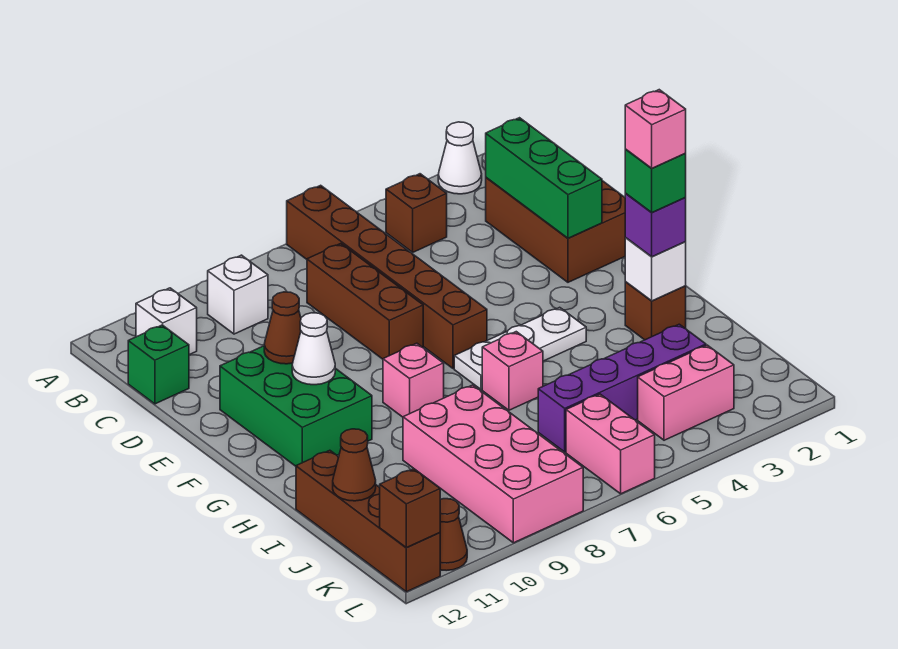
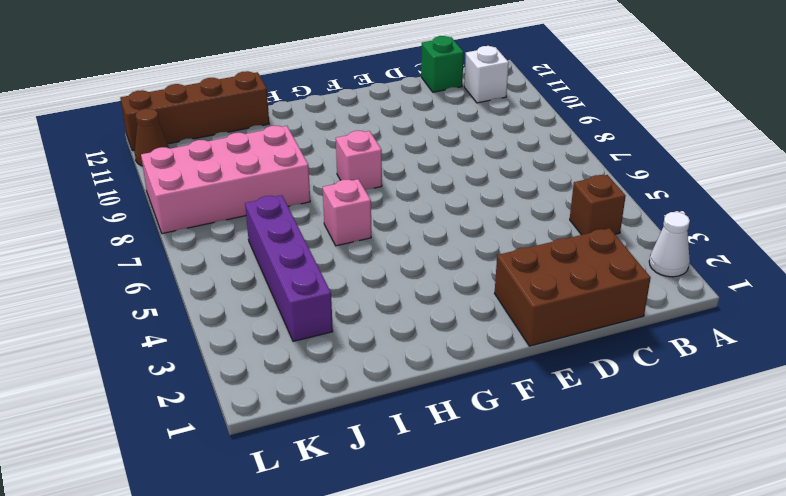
none -> brown brick A6:F6 level 1
none -> white brick B9 level 1
none -> brown brick C7:E7 level 1

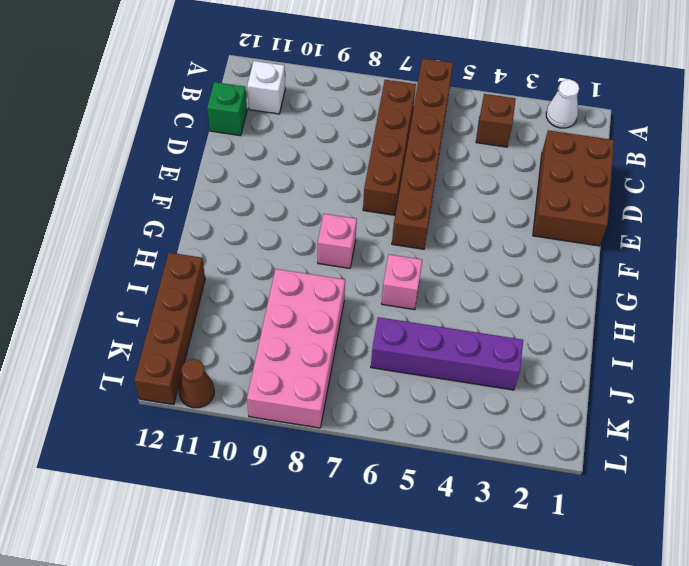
brown brick B7:E7 level 1 -> brown brick C7:E7 level 1
none -> white brick B9 level 1
none -> green brick E10:G11 level 1
none -> white plate G4:G6 level 1

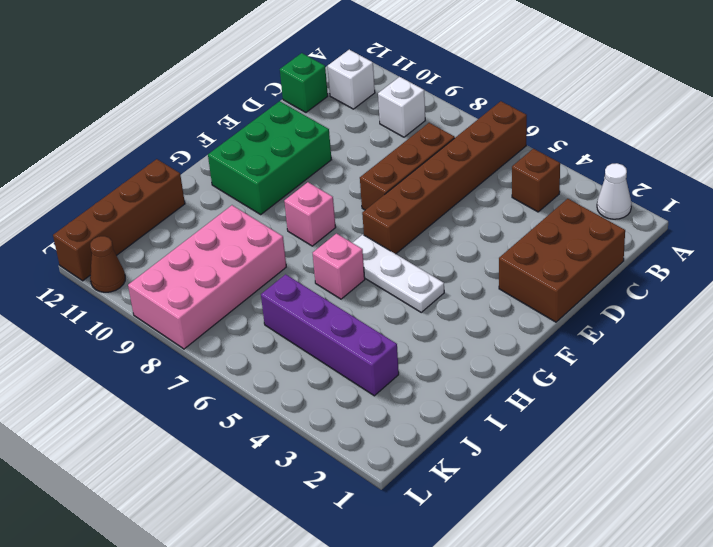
none -> brown brick H2 level 1
none -> pink brick K3:K4 level 1
none -> pink brick K6:L6 level 1

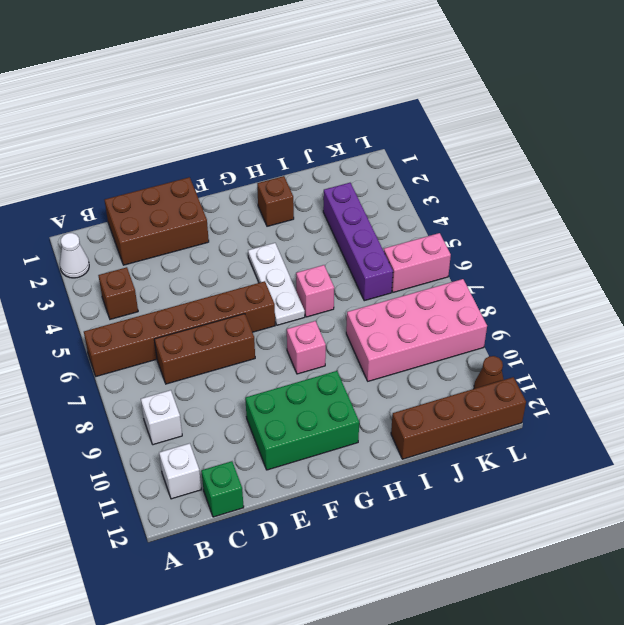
none -> pink brick K3:K4 level 1
none -> green brick C2:E2 level 2
none -> brown cone E10 level 2

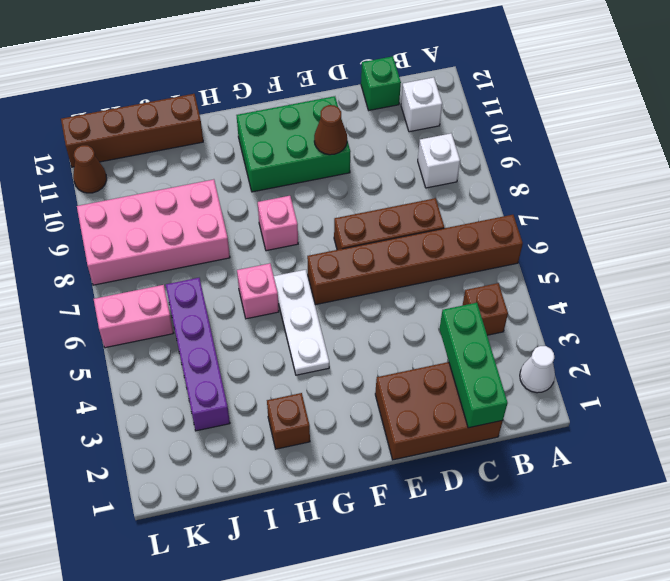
green brick C1:C3 level 2 -> green brick C2:E2 level 2
none -> pink brick K3:K4 level 1
none -> white cone F10 level 2
none -> white brick H2 level 2

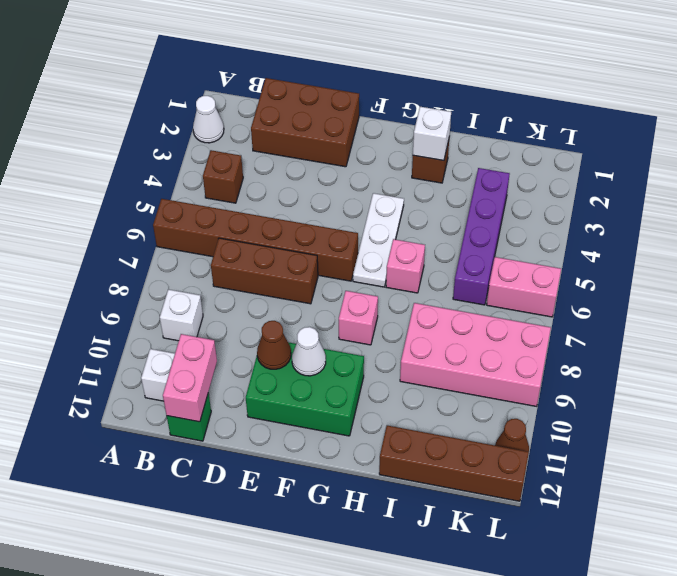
pink brick C11:C12 level 2 -> pink brick K3:K4 level 1
none -> green brick C2:E2 level 2
none -> brown cone J12 level 2
none -> brown brick L12 level 2

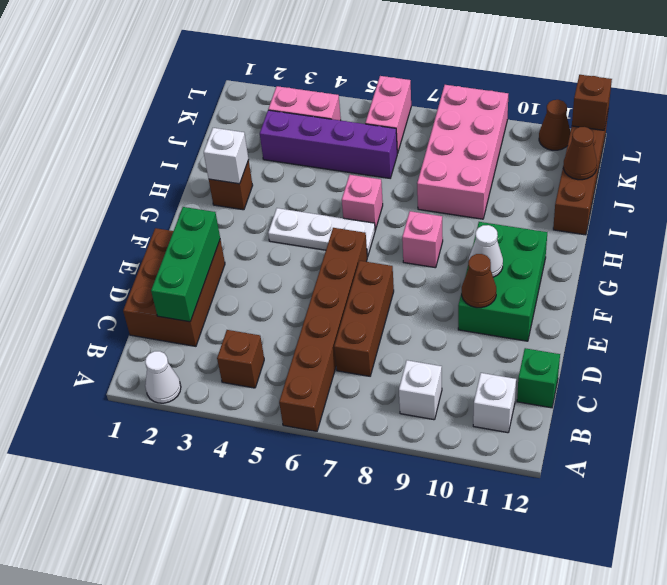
none -> purple brick H2 level 3
none -> green brick H2 level 4
none -> pink brick H2 level 5

